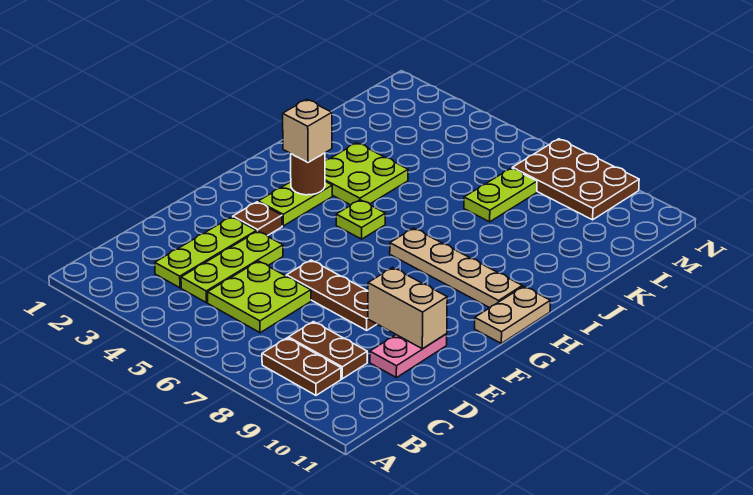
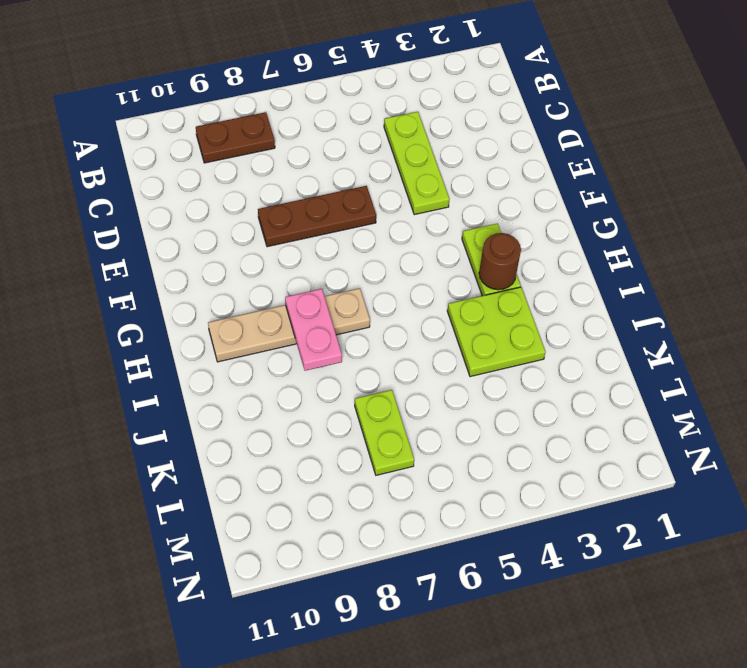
pink plate H8:I8 level 2 -> pink plate D10:E10 level 1
none -> lime plate C3:E3 level 1
none -> lime plate C5:D6 level 1
none -> brown plate C8:C9 level 1

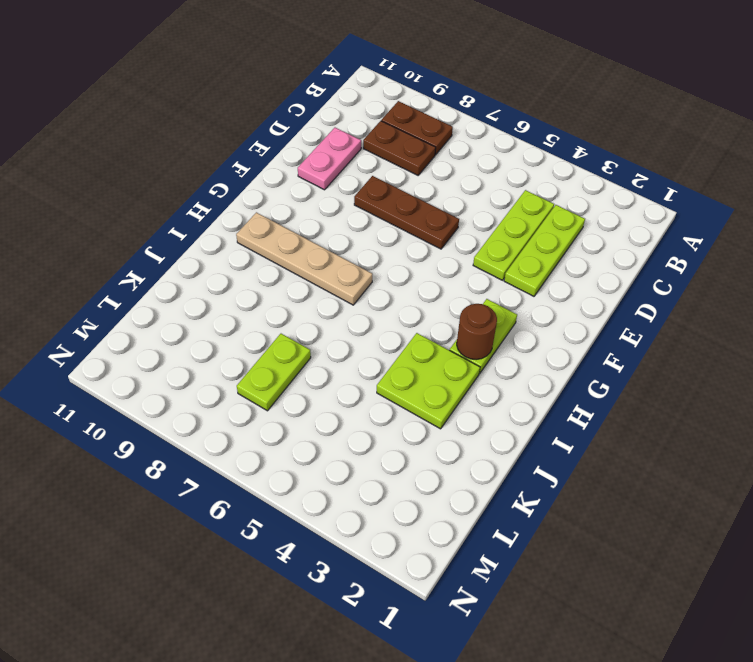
none -> lime plate C5:D6 level 1
none -> brown plate F3 level 1
none -> tan plate G11:H11 level 1

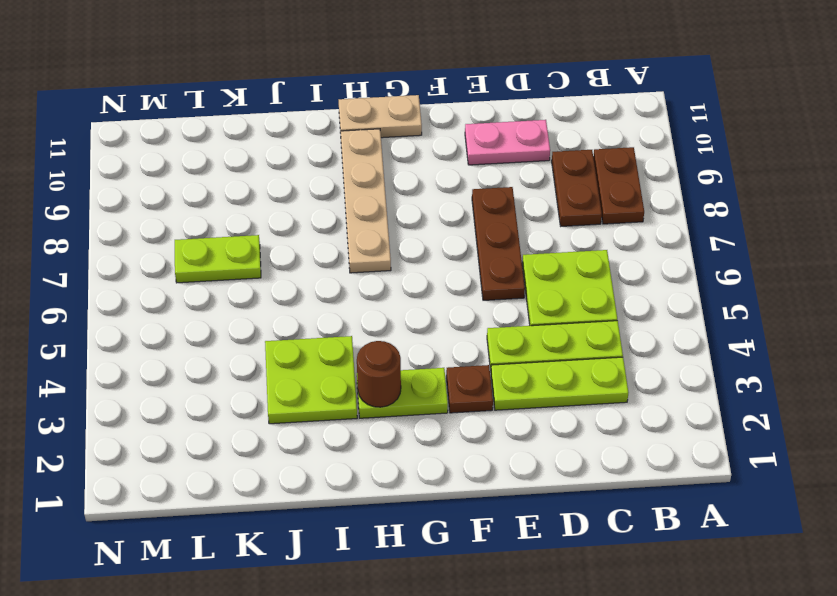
none -> lime plate H5 level 1
none -> brown plate M7:N9 level 1
none -> tan brick E9:E10 level 2

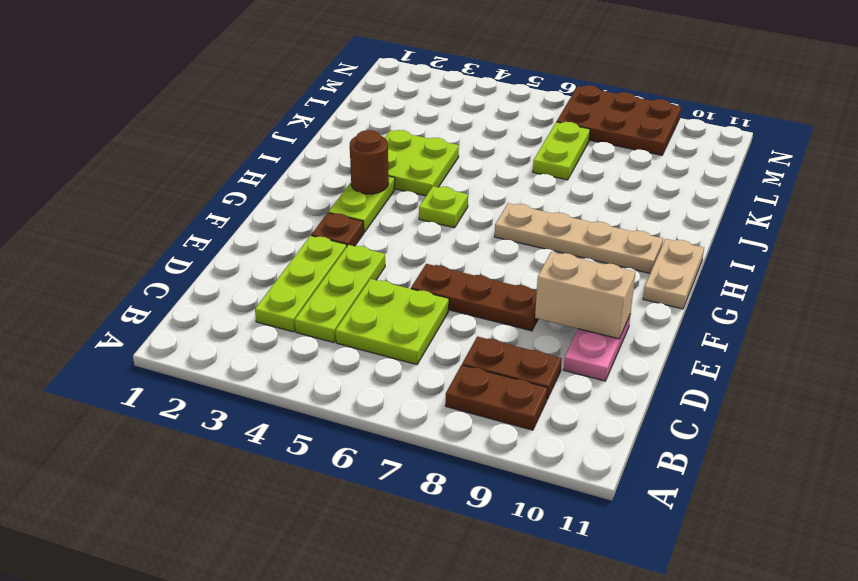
none -> tan brick H3 level 3

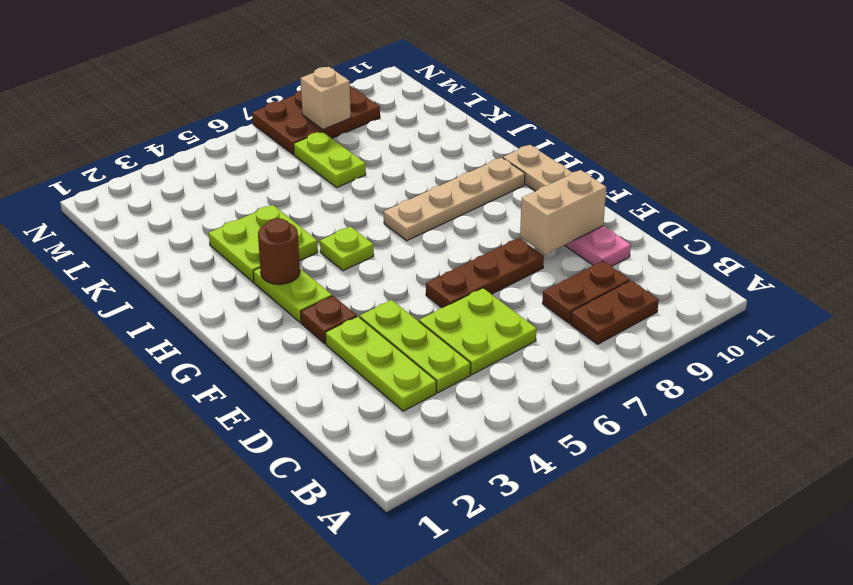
tan brick M8 level 2 -> tan brick H3 level 3

